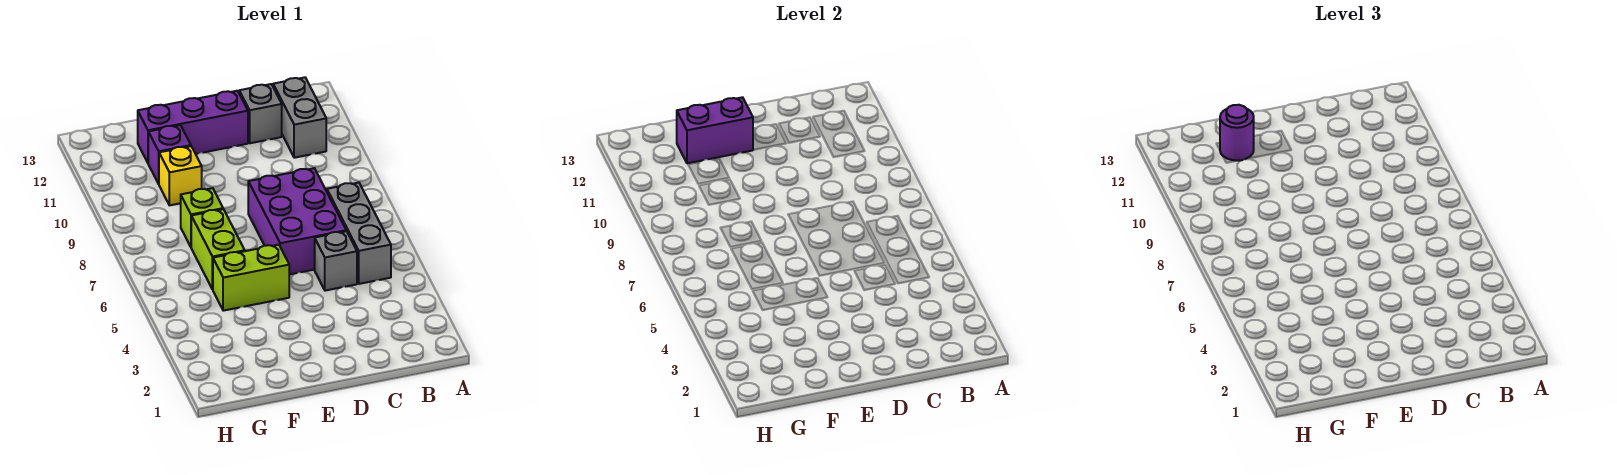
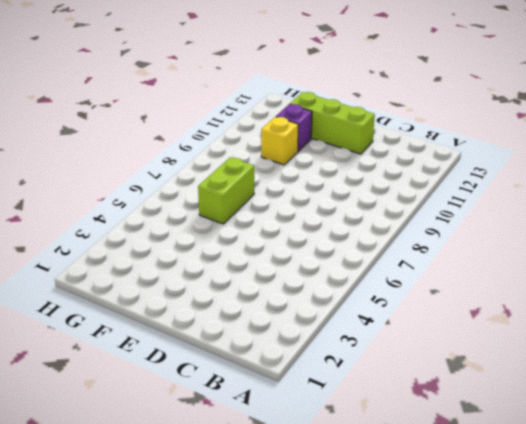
lime brick D12:F12 level 1 -> purple brick D12:F12 level 1
none -> grey brick B5:B7 level 1
none -> grey brick B11:B12 level 1
none -> grey brick C5 level 1

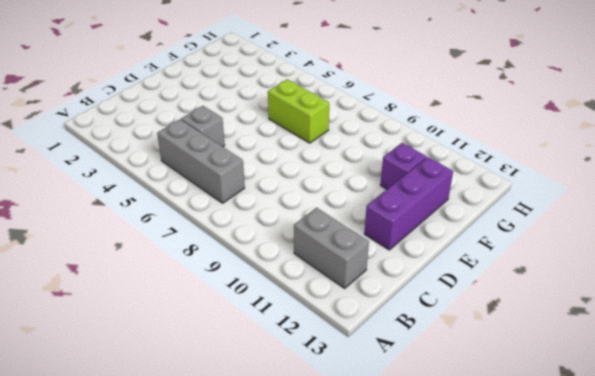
none -> purple brick C6:D8 level 1
none -> grey brick C12 level 1
none -> lime brick E5:F5 level 1

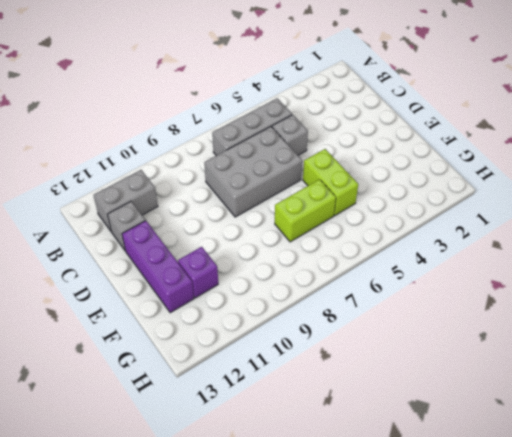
grey brick C6:D8 level 1 -> purple brick C6:D8 level 1
none -> lime brick F8 level 1
none -> yellow brick F10 level 1
none -> purple brick E12:F12 level 2

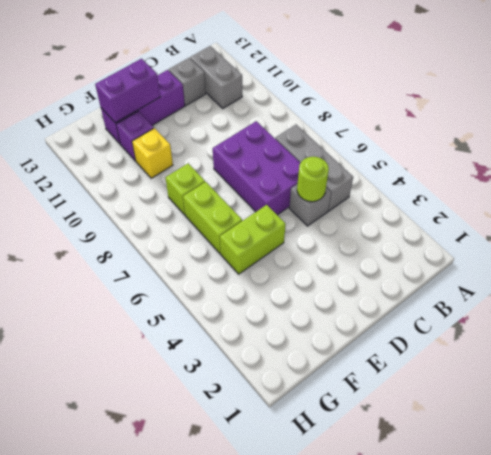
lime round brick C5 level 2 -> none
none -> purple round brick F12 level 3

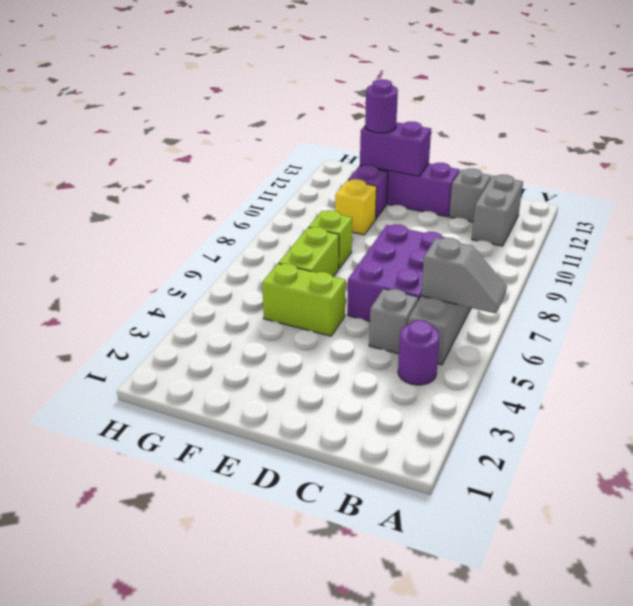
grey slope A6:B6 level 2 top B -> none
purple round brick B4 level 1 -> none

